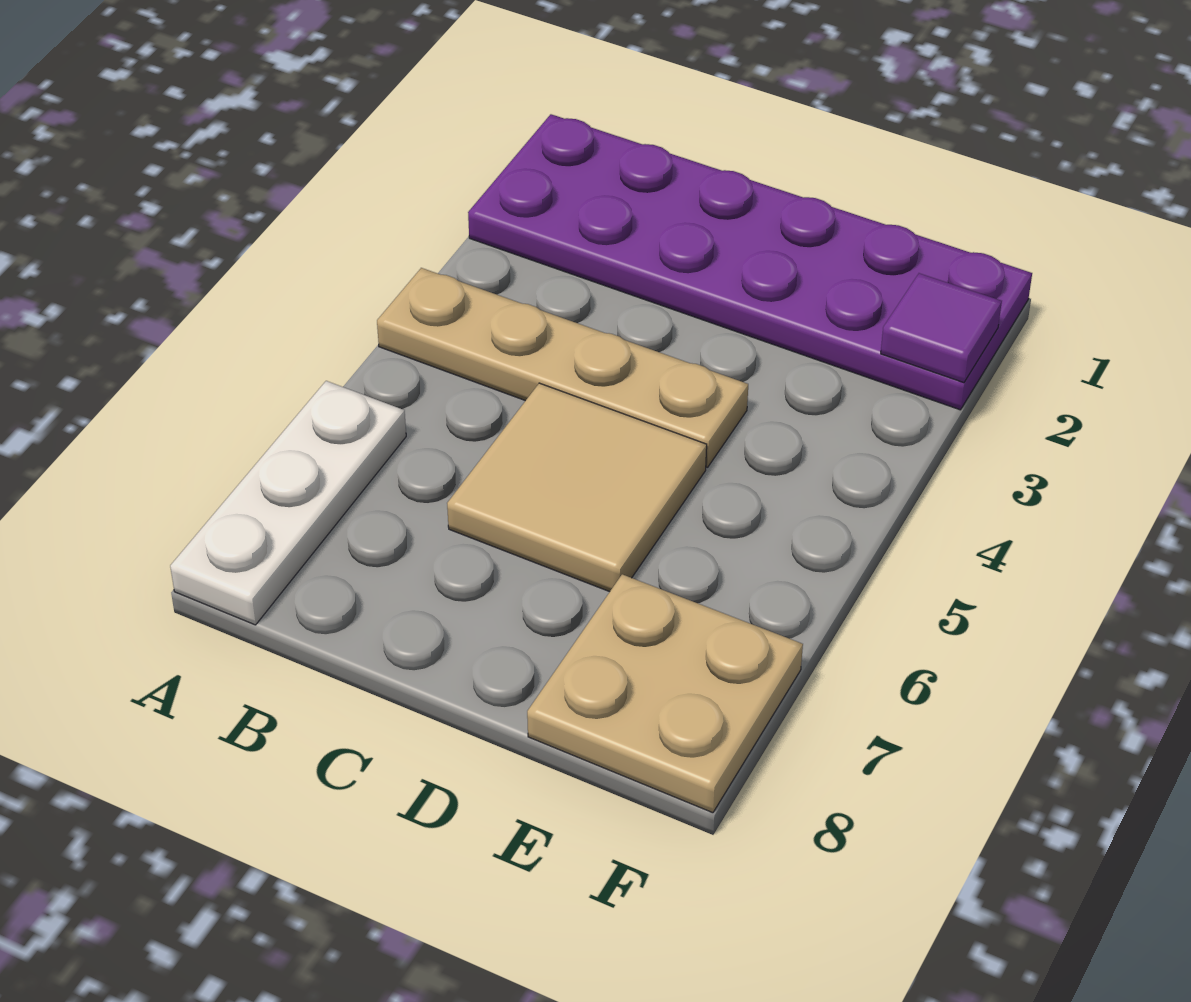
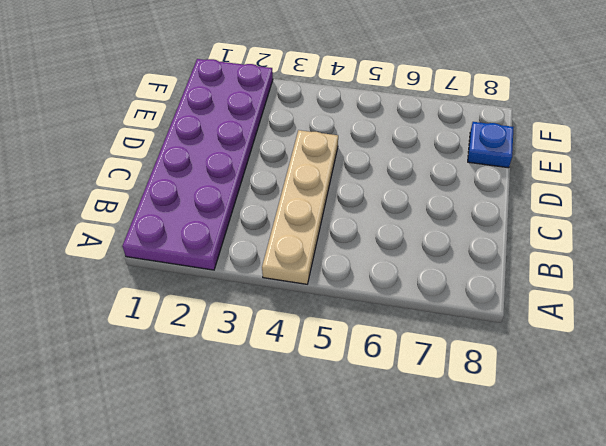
blue plate E8 level 1 -> tan plate E7:F8 level 1
none -> white plate A6:A8 level 1
none -> tan tile C5:D6 level 1

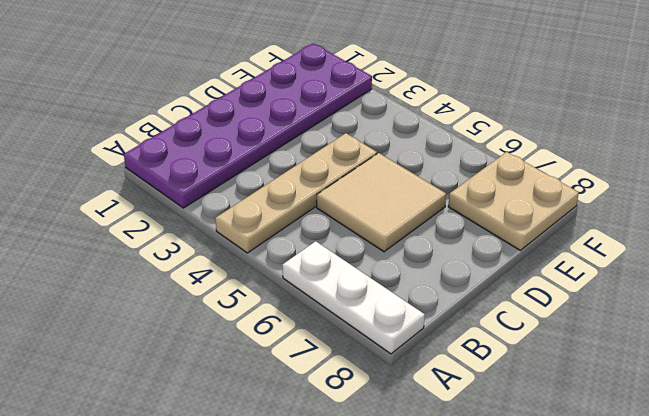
none -> purple tile F2 level 2

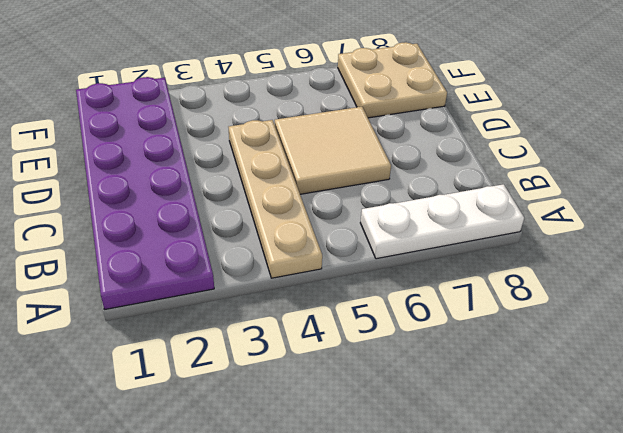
none -> purple tile F2 level 2

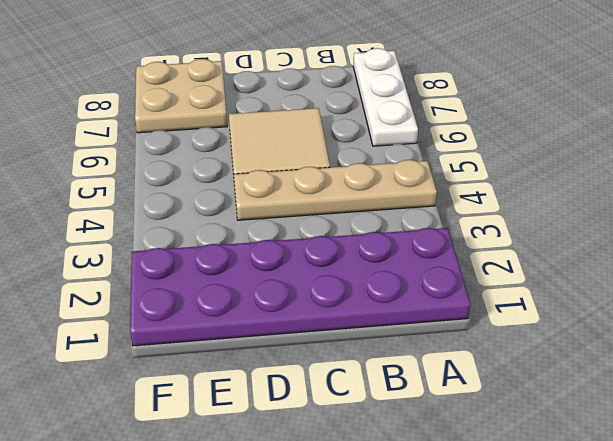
none -> purple tile F2 level 2

